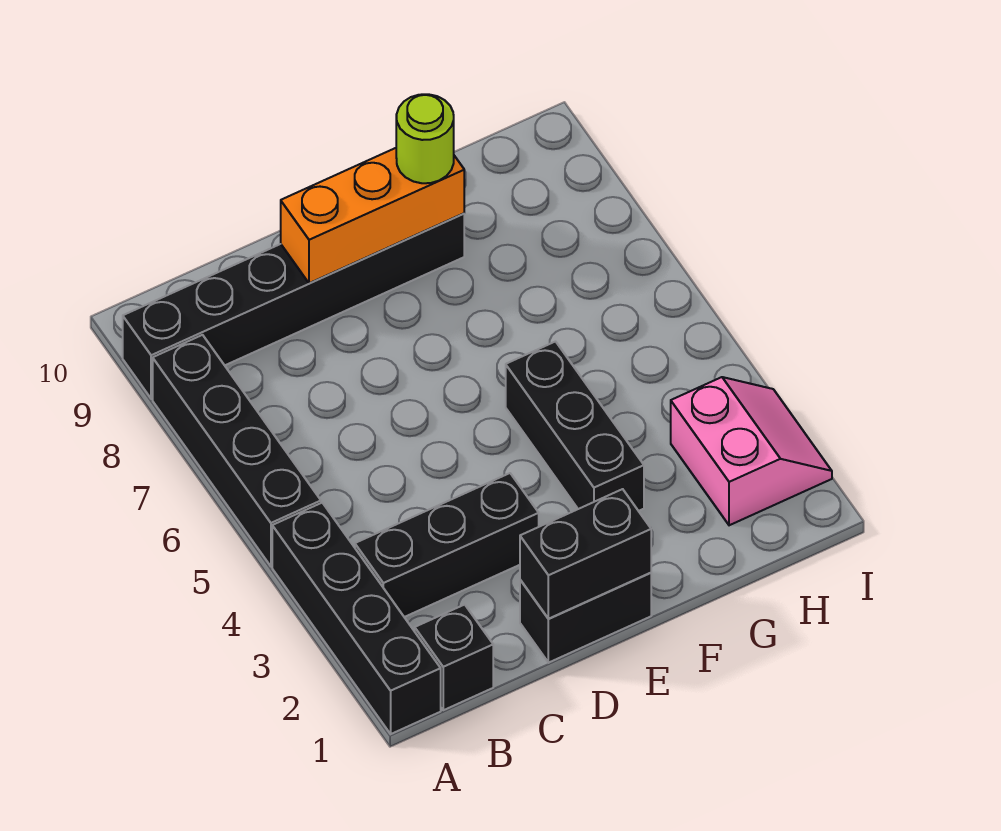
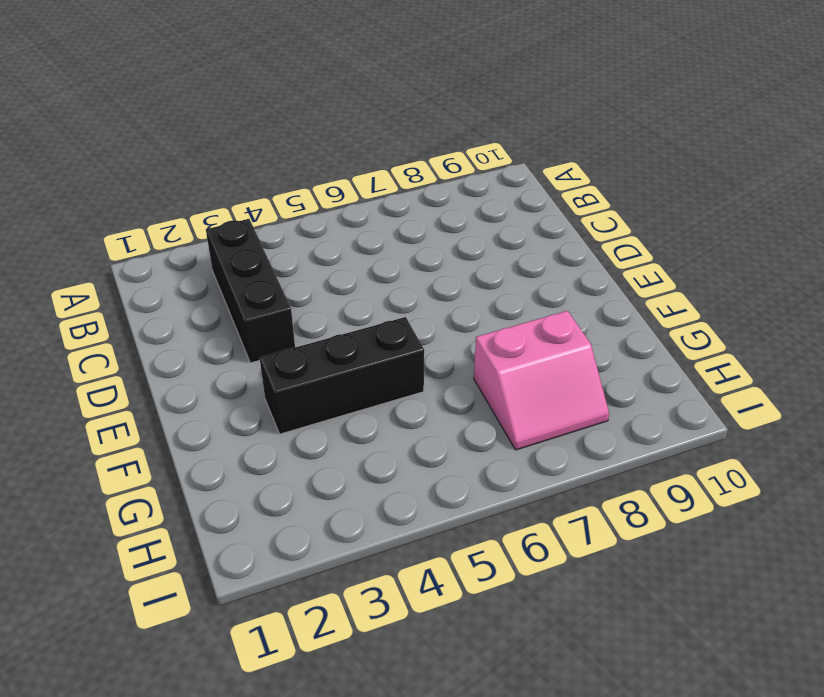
pink slope G7:H8 level 1 top G -> pink slope H2:I3 level 1 top H
none -> black brick A1:A4 level 1
none -> black brick A5:A8 level 1

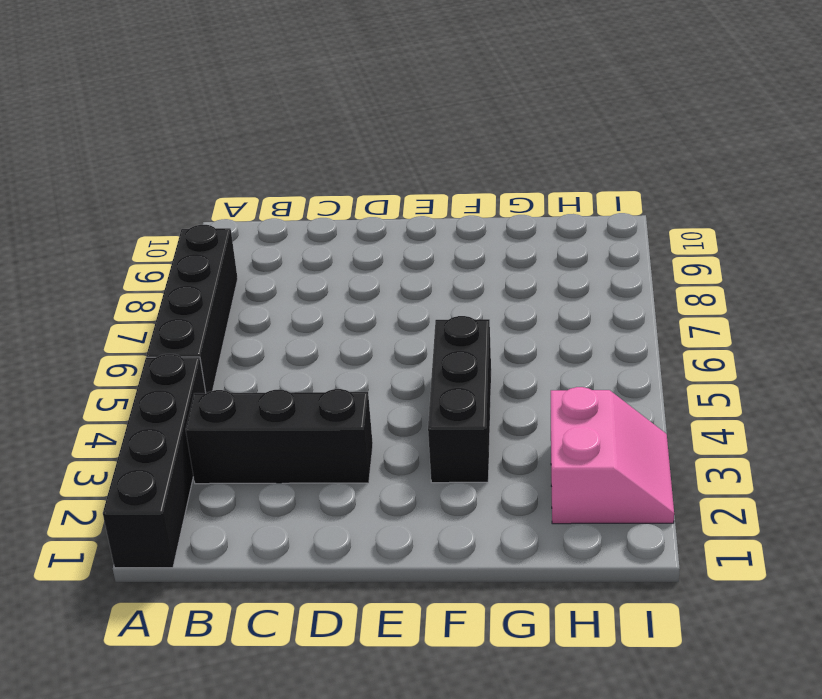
none -> black brick A9:F9 level 1
none -> black brick B1 level 1

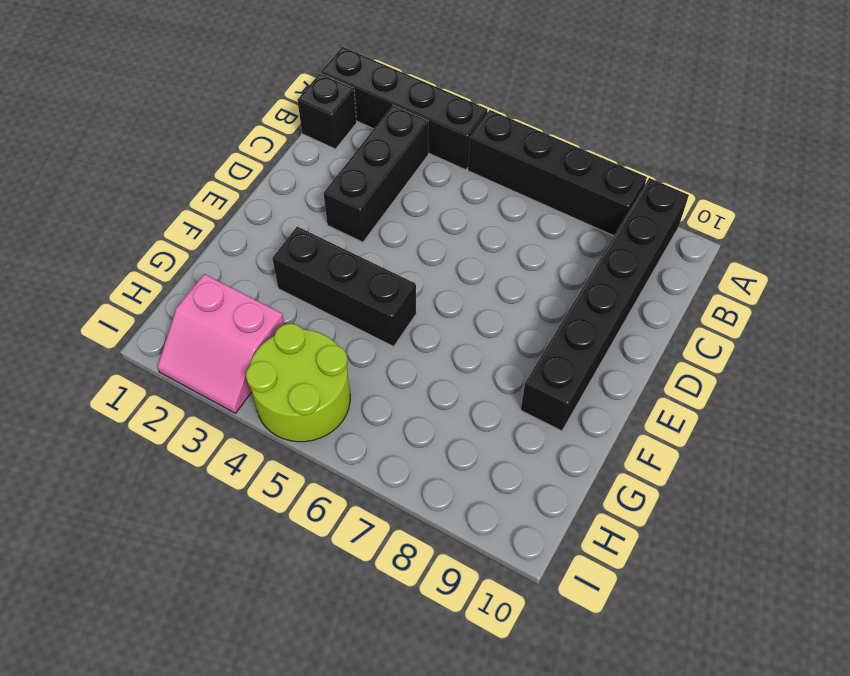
lime round brick H4:I5 level 1 -> none
none -> black brick D1:E1 level 1
none -> black brick D1:E1 level 2

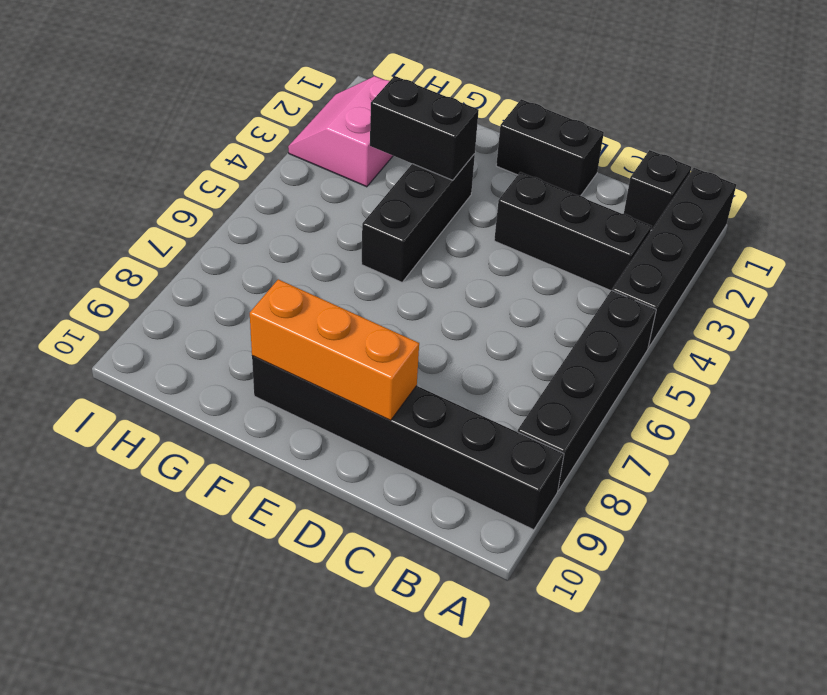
black brick F3:G3 level 2 -> black brick D1:E1 level 2
none -> lime round brick F9 level 3

